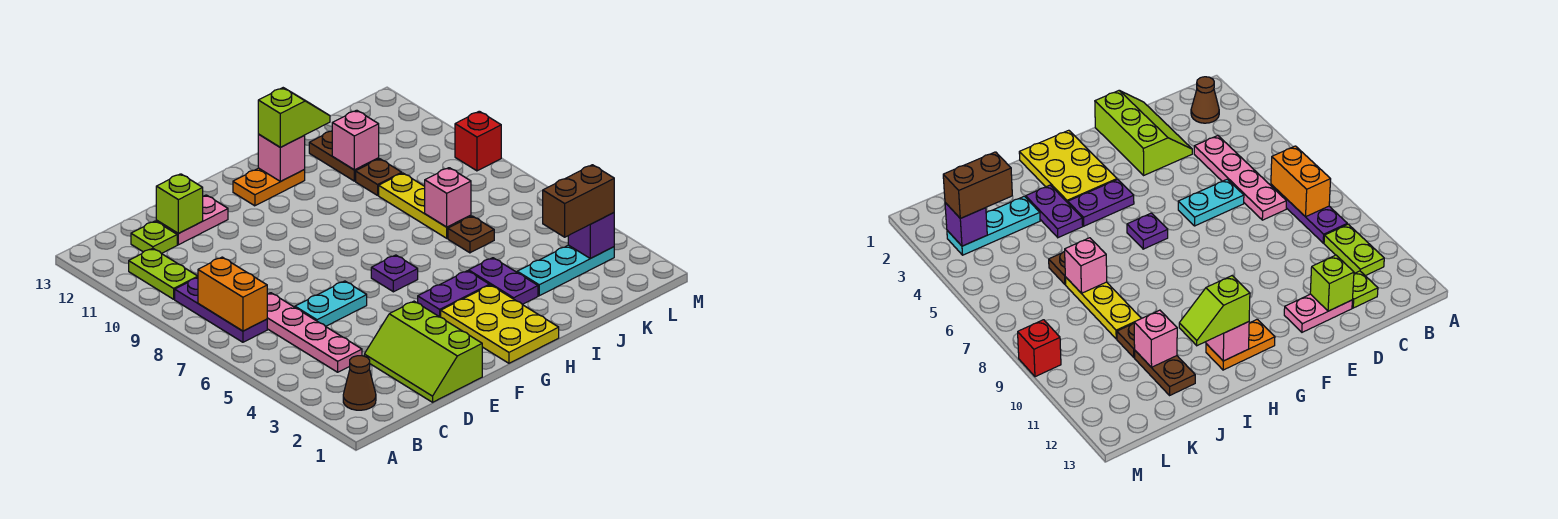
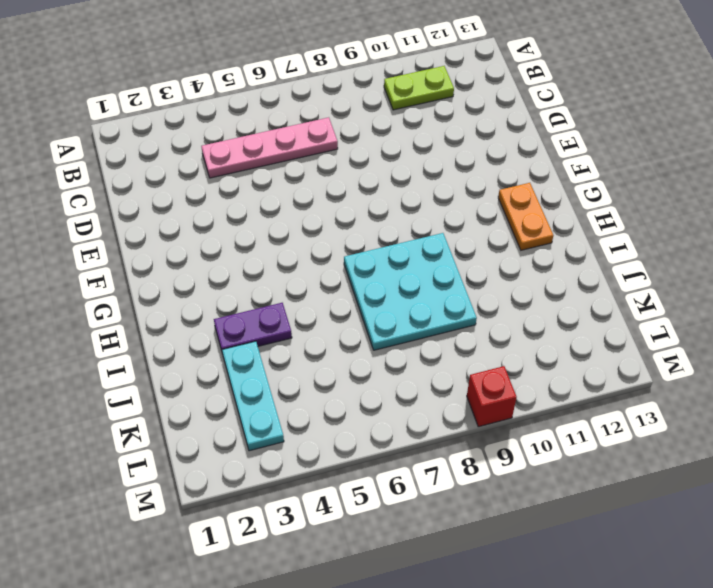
cyan plate H7:J9 level 1 -> yellow plate J7:J9 level 1
none -> brown cone B2 level 1
none -> purple plate B7:B9 level 1
none -> lime plate C12 level 1

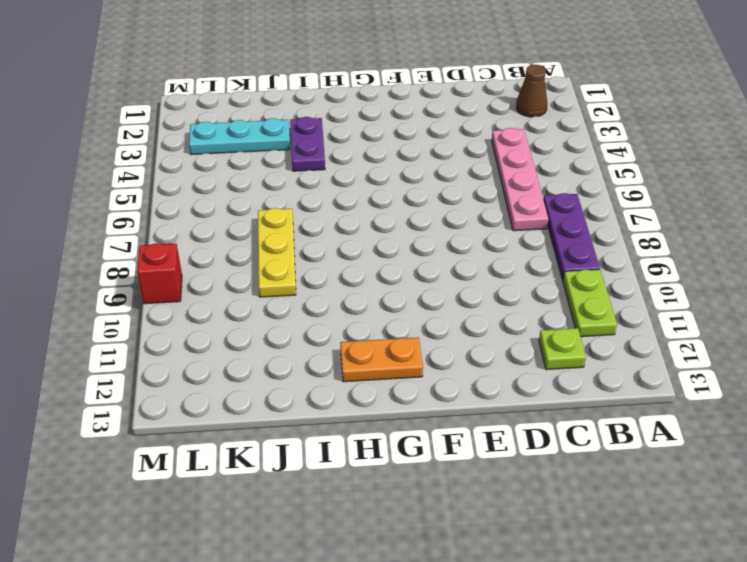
none -> lime slope D1:E3 level 1 top E
none -> cyan plate D6:E6 level 1
none -> pink plate D12:E12 level 1

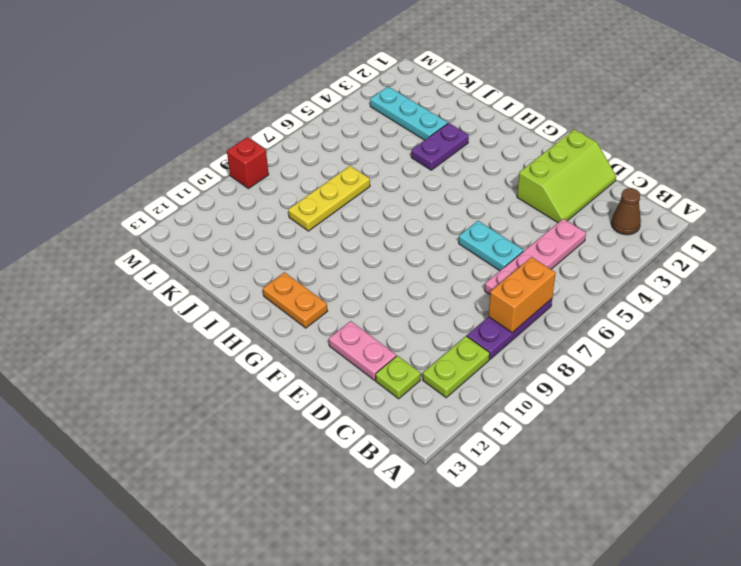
none -> yellow plate G1:H3 level 1
none -> purple plate G4:H4 level 1
none -> purple plate G6 level 1

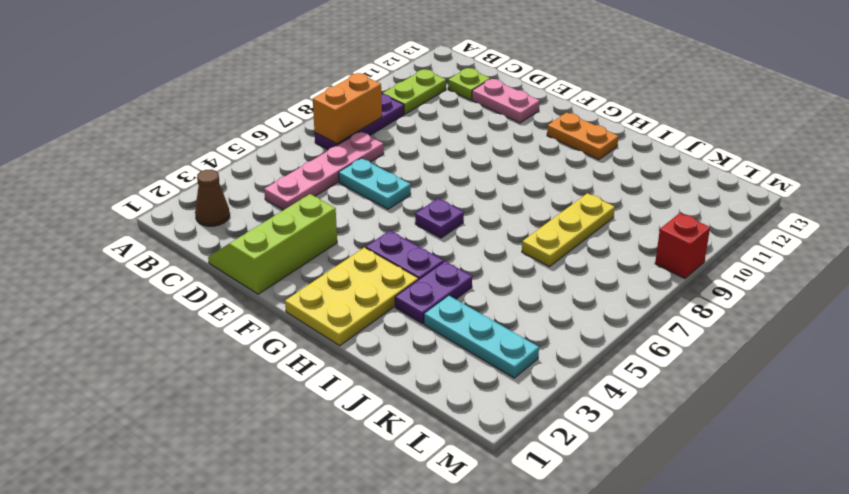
none -> brown plate J6 level 1
none -> brown plate J10 level 1
none -> brown plate J11:J12 level 1

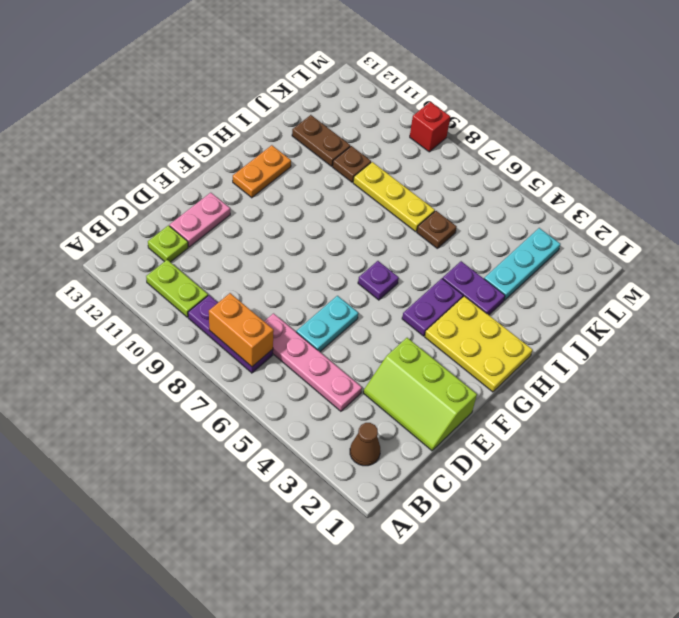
none -> lime brick D12 level 2
none -> pink brick H12 level 2
none -> pink brick J7 level 2

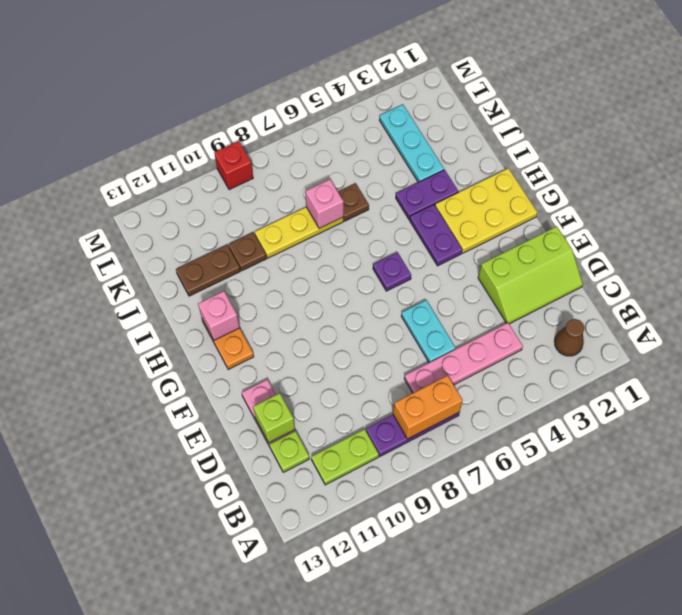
none -> pink brick J11 level 2
none -> purple brick L3 level 2
none -> lime slope H12:I12 level 3 top H

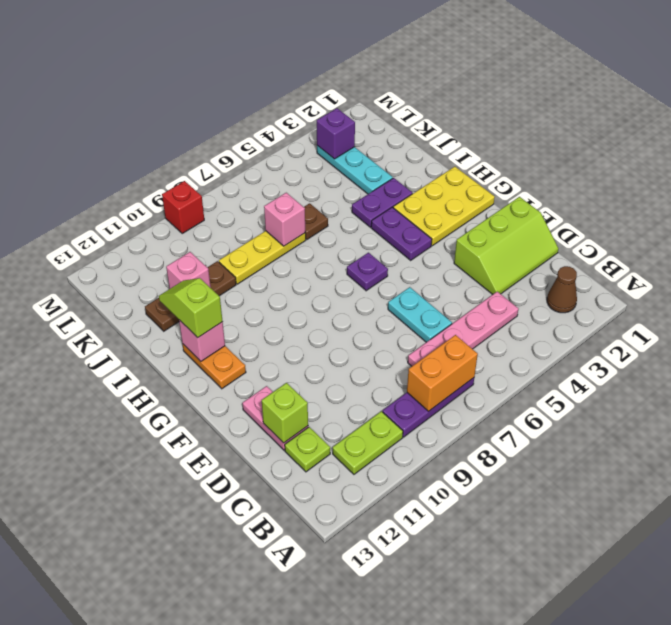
none -> brown brick K3:L3 level 3

